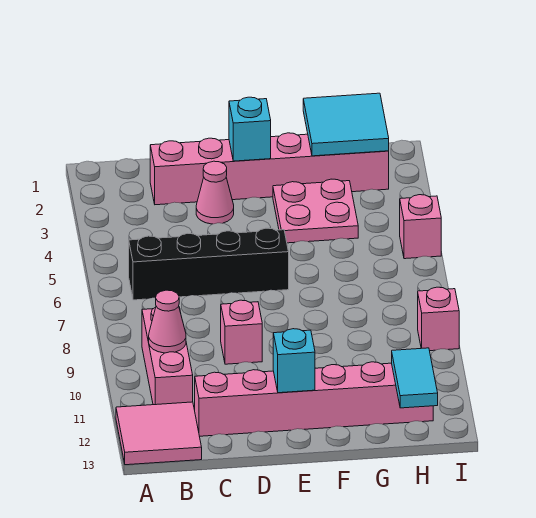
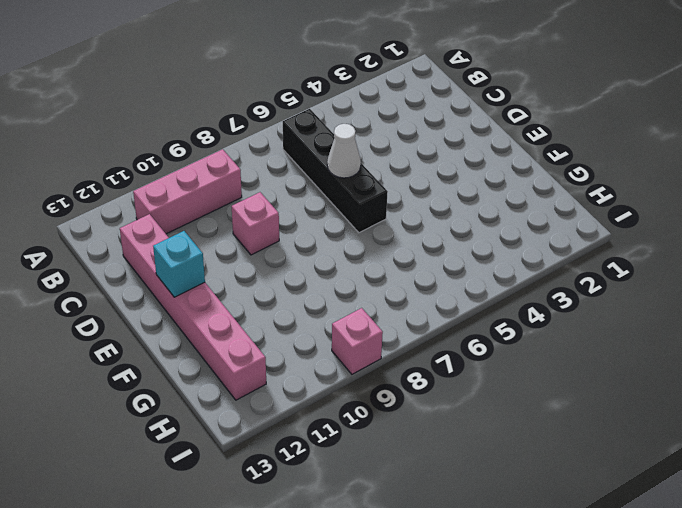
white cone D6 level 2 -> none
none -> pink tile A12:B13 level 1
none -> pink brick C2:H2 level 1
none -> pink cone D3 level 1

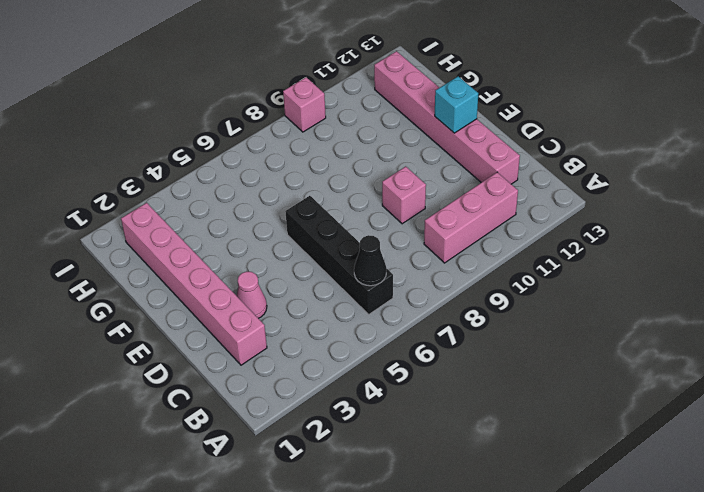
black cone B6 level 2 -> none
none -> pink tile A12:B13 level 1
none -> pink plate F3:G4 level 1
none -> pink brick I5 level 1

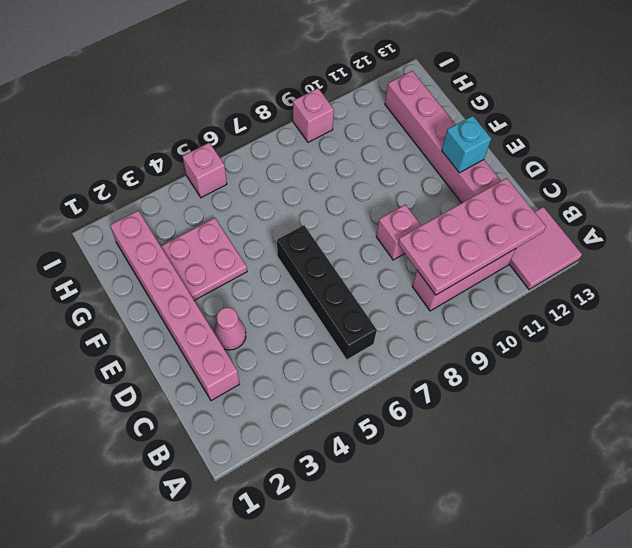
pink plate B9:C12 level 2 -> pink cone B10 level 2
none -> cyan brick E2 level 2
none -> cyan tile G1:H2 level 2
none -> cyan tile H12:H13 level 2

